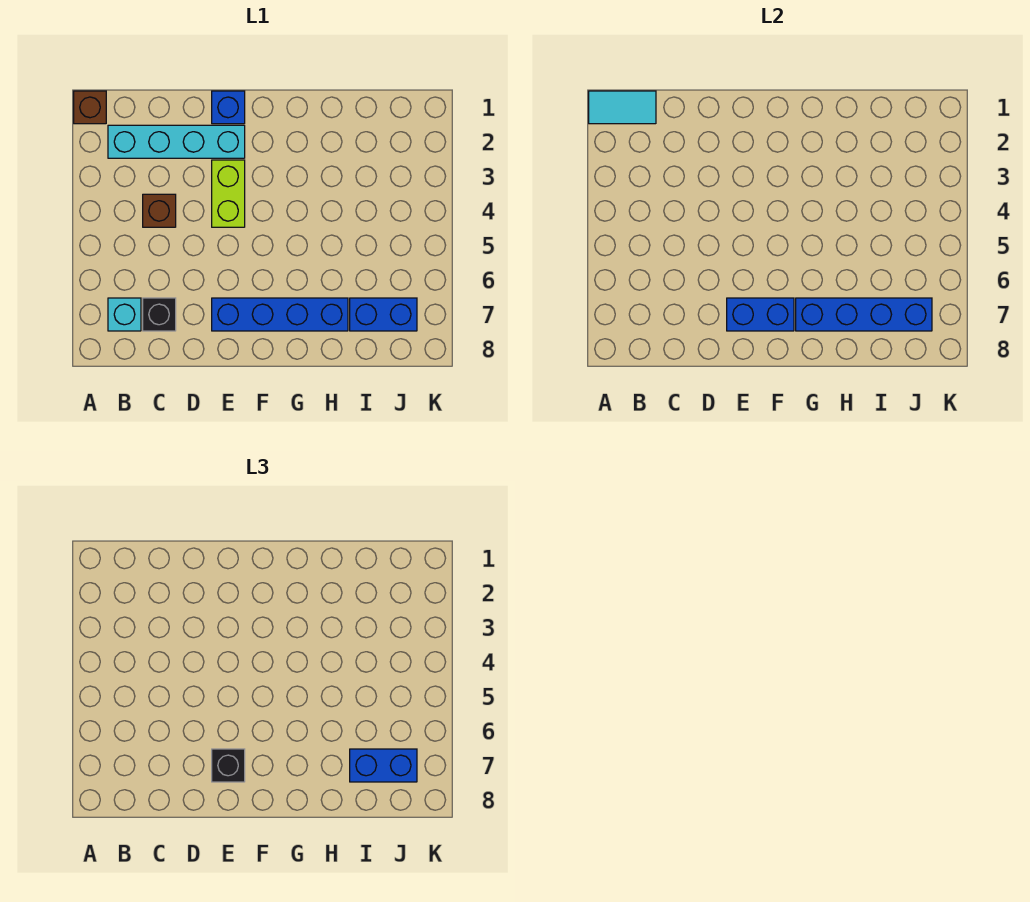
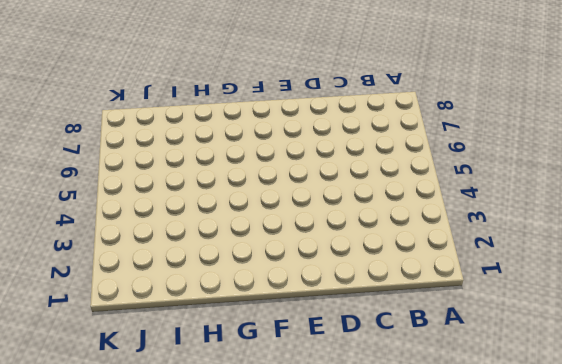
none -> brown brick A1 level 1
none -> cyan brick B2:E2 level 1
none -> cyan brick B7 level 1

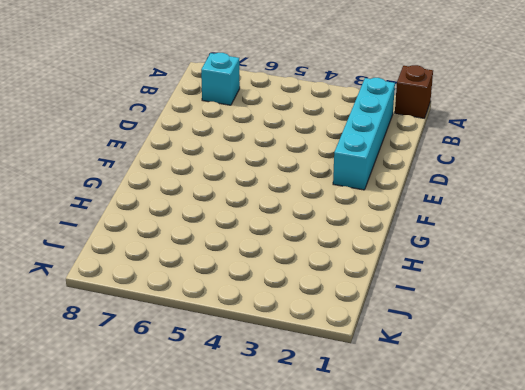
none -> brown brick C4 level 1
none -> black brick C7 level 1
none -> blue brick E1 level 1

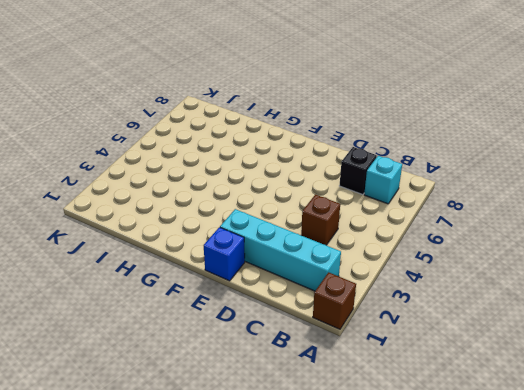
none -> lime brick E3:E4 level 1
none -> blue brick E7:H7 level 1
none -> blue brick I7:J7 level 1

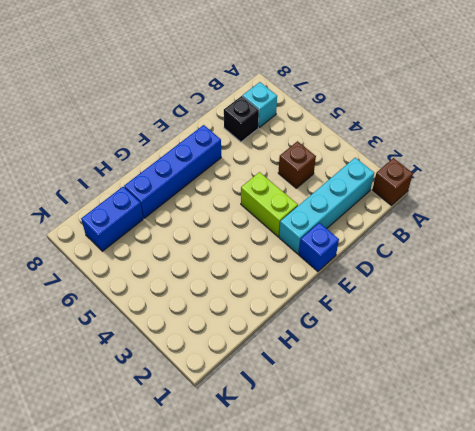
none -> cyan tile A1:B1 level 2
none -> blue brick E7:F7 level 2
none -> blue brick G7:J7 level 2

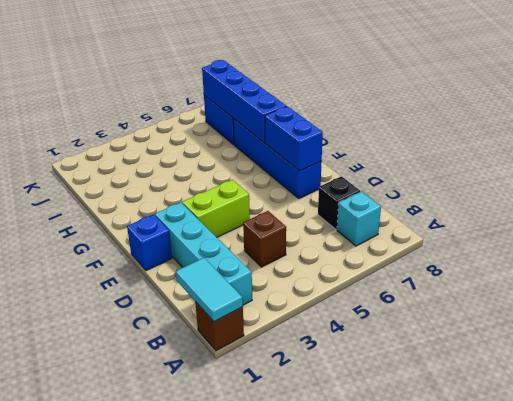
none -> black brick E7 level 3
none -> blue brick I7:J7 level 3

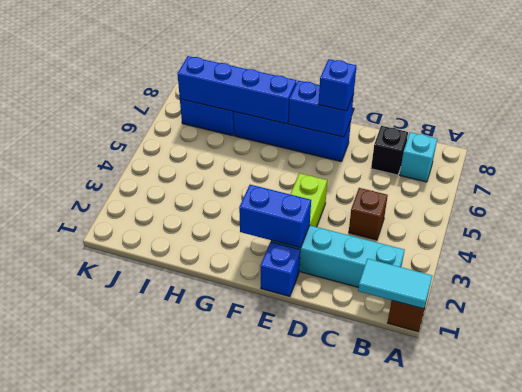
blue brick E2:F2 level 2 -> blue brick I7:J7 level 3
blue brick E7 level 3 -> black brick E7 level 3

